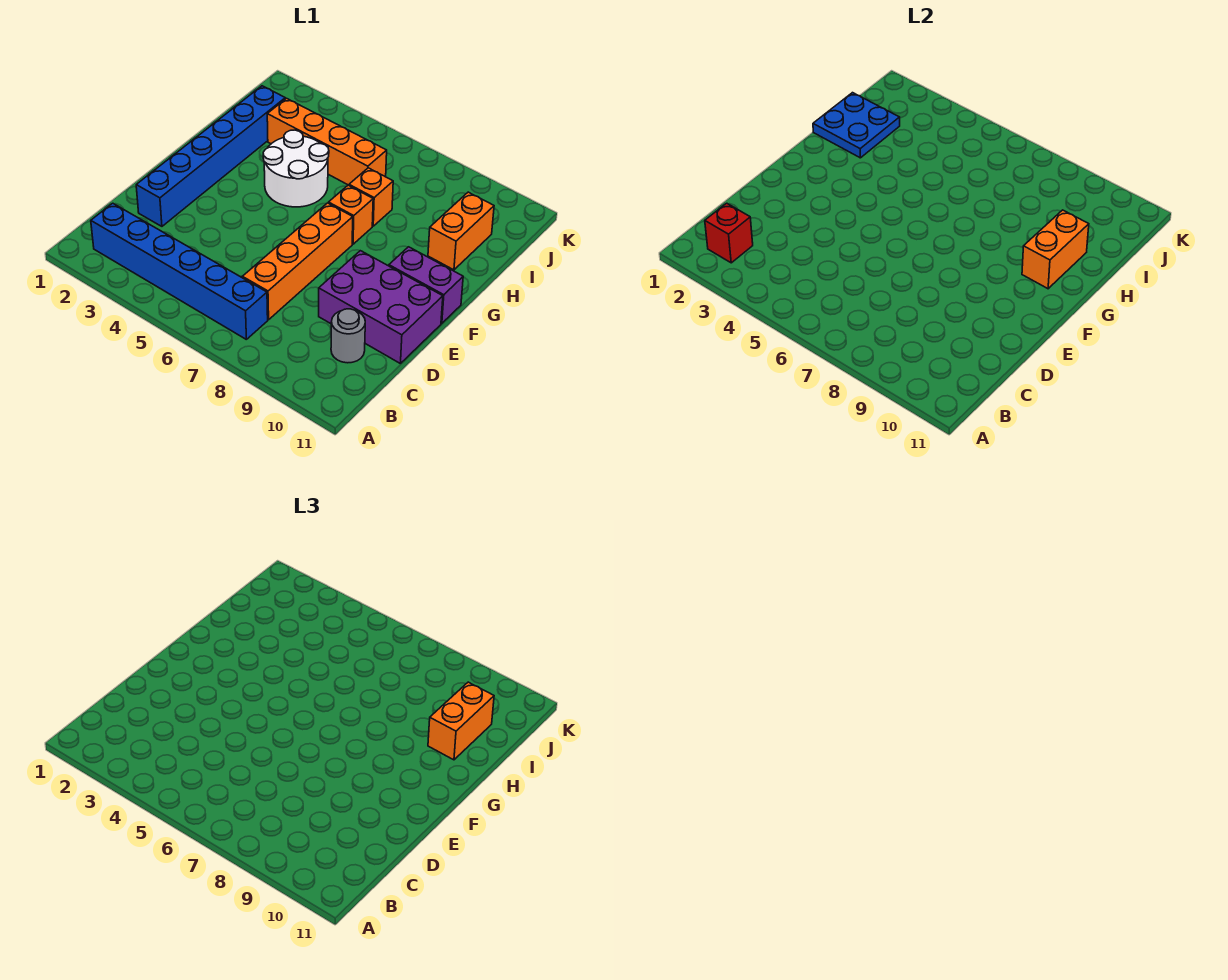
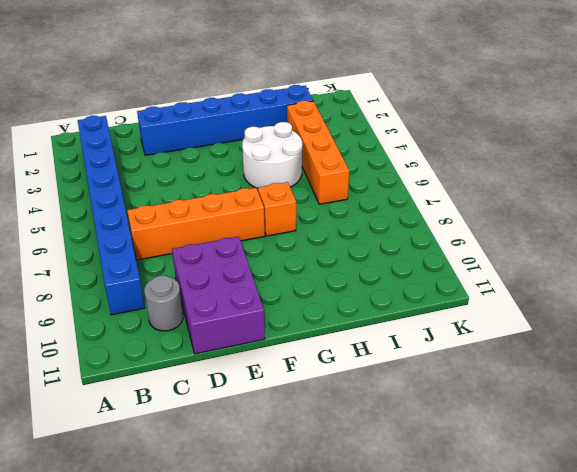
blue brick B2:B9 level 1 -> blue brick B2:B7 level 1
none -> purple brick F10:F11 level 1
none -> orange brick H7 level 1
none -> orange brick H10:I10 level 1

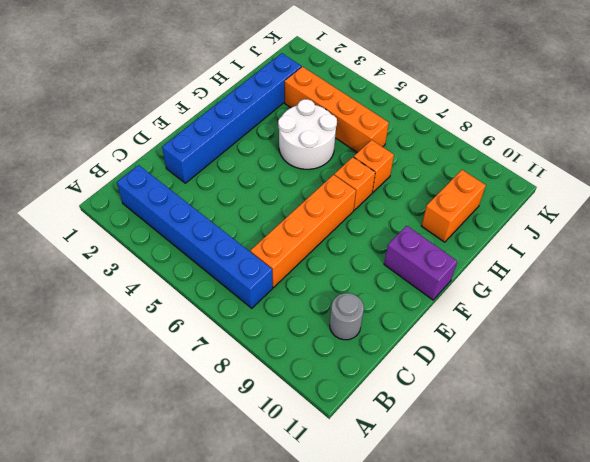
none -> purple brick D9:E11 level 1
none -> red brick B2 level 2
none -> orange brick G10:H10 level 2

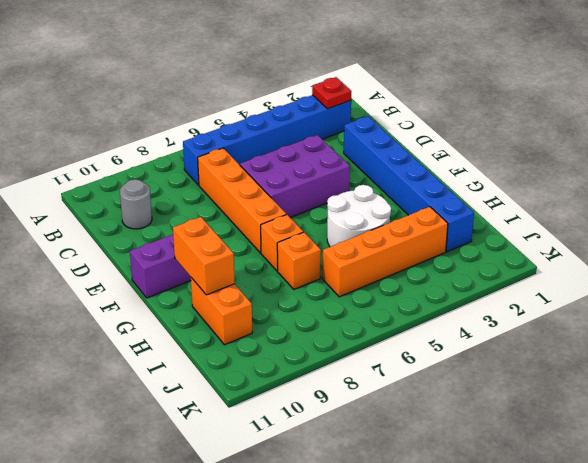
red plate B2 level 2 -> red brick B2 level 2
purple brick D4:E6 level 1 -> purple brick D9:E11 level 1
none -> blue plate H1:I2 level 2
none -> orange brick H10:I10 level 3

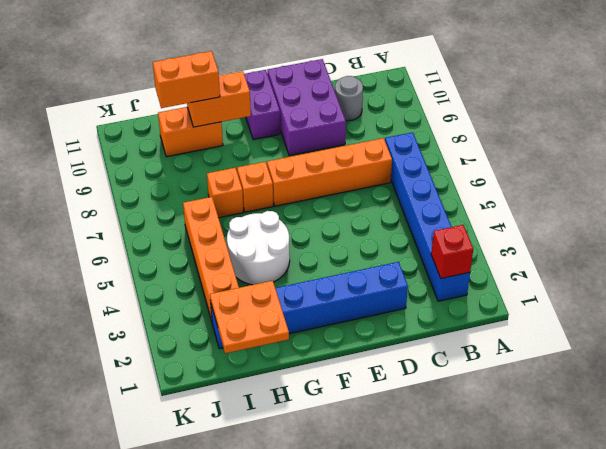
orange plate H1:I2 level 2 -> blue plate H1:I2 level 2

